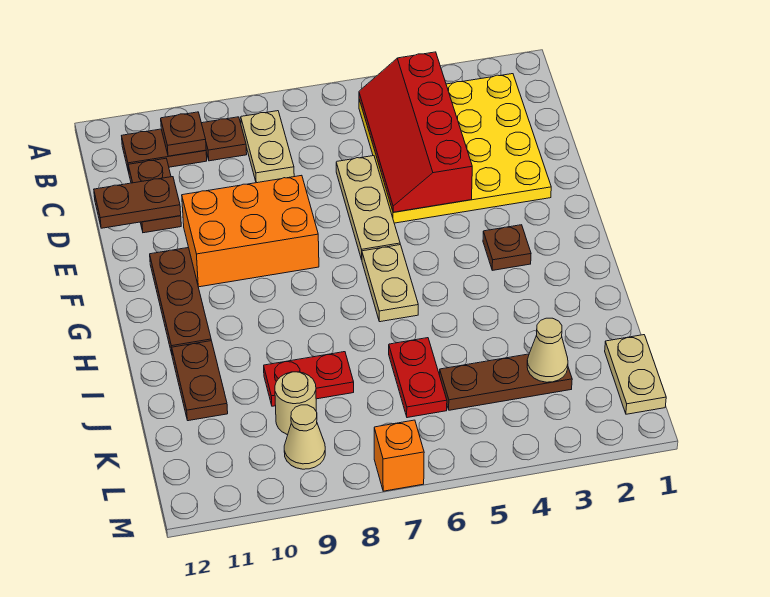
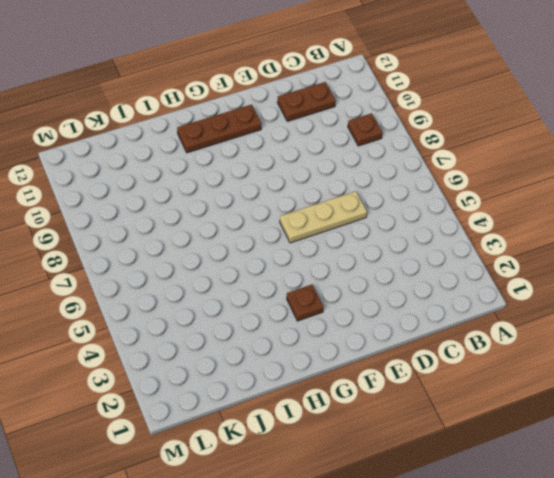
none -> yellow plate B2:E5 level 1
none -> tan plate B8:C8 level 1
none -> brown plate B10:B11 level 1

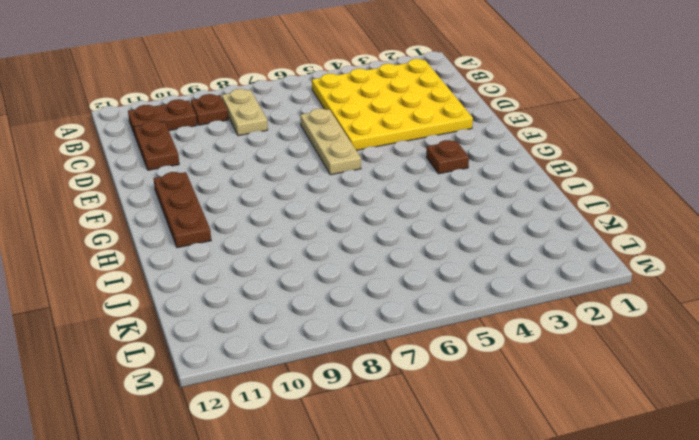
none -> orange brick E8:F10 level 1
none -> tan plate G6:H6 level 1
none -> brown plate I11:J11 level 1

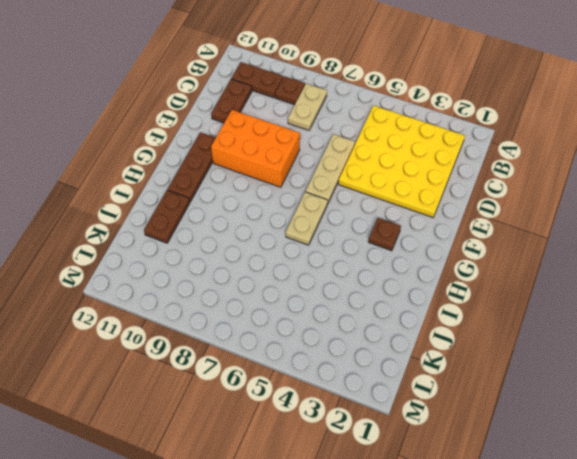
none -> red plate J6:K6 level 1
none -> red plate J8:J9 level 1
none -> tan plate K1:L1 level 1

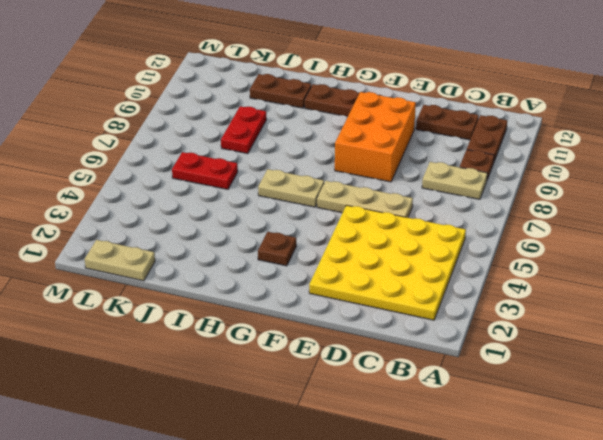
none -> brown plate K3:K5 level 1
none -> tan round brick K9 level 1
none -> tan cone L9 level 1

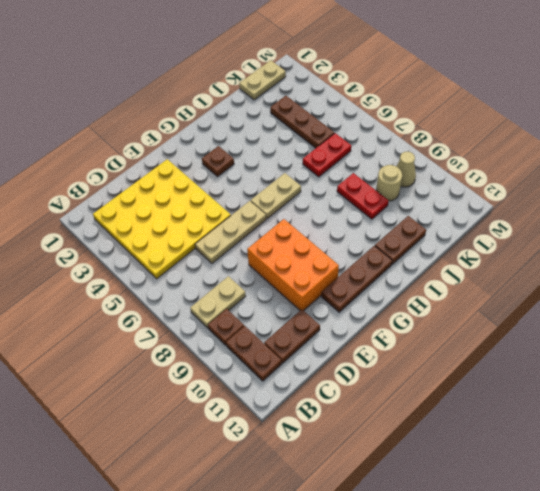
none -> orange brick M7 level 1
none -> red slope B4:E5 level 2 top 4
none -> brown plate B10 level 2

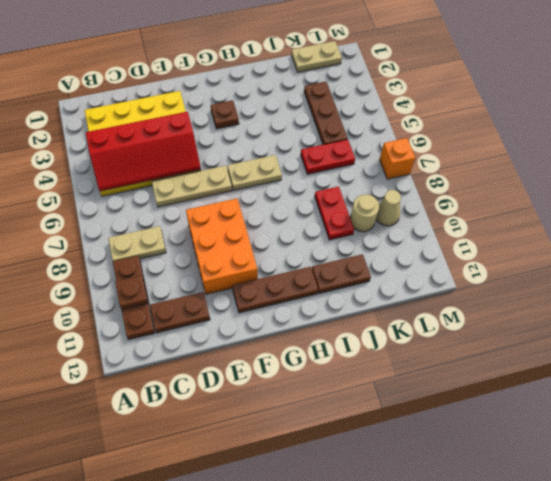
none -> brown plate D11:D12 level 2
none -> tan cone K3 level 2

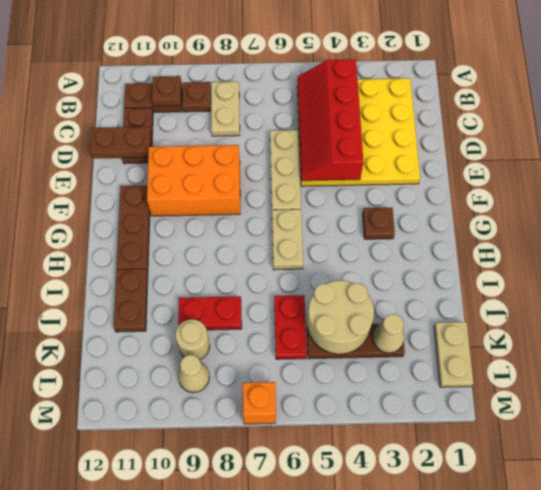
tan round brick J4:K5 level 2 -> none

